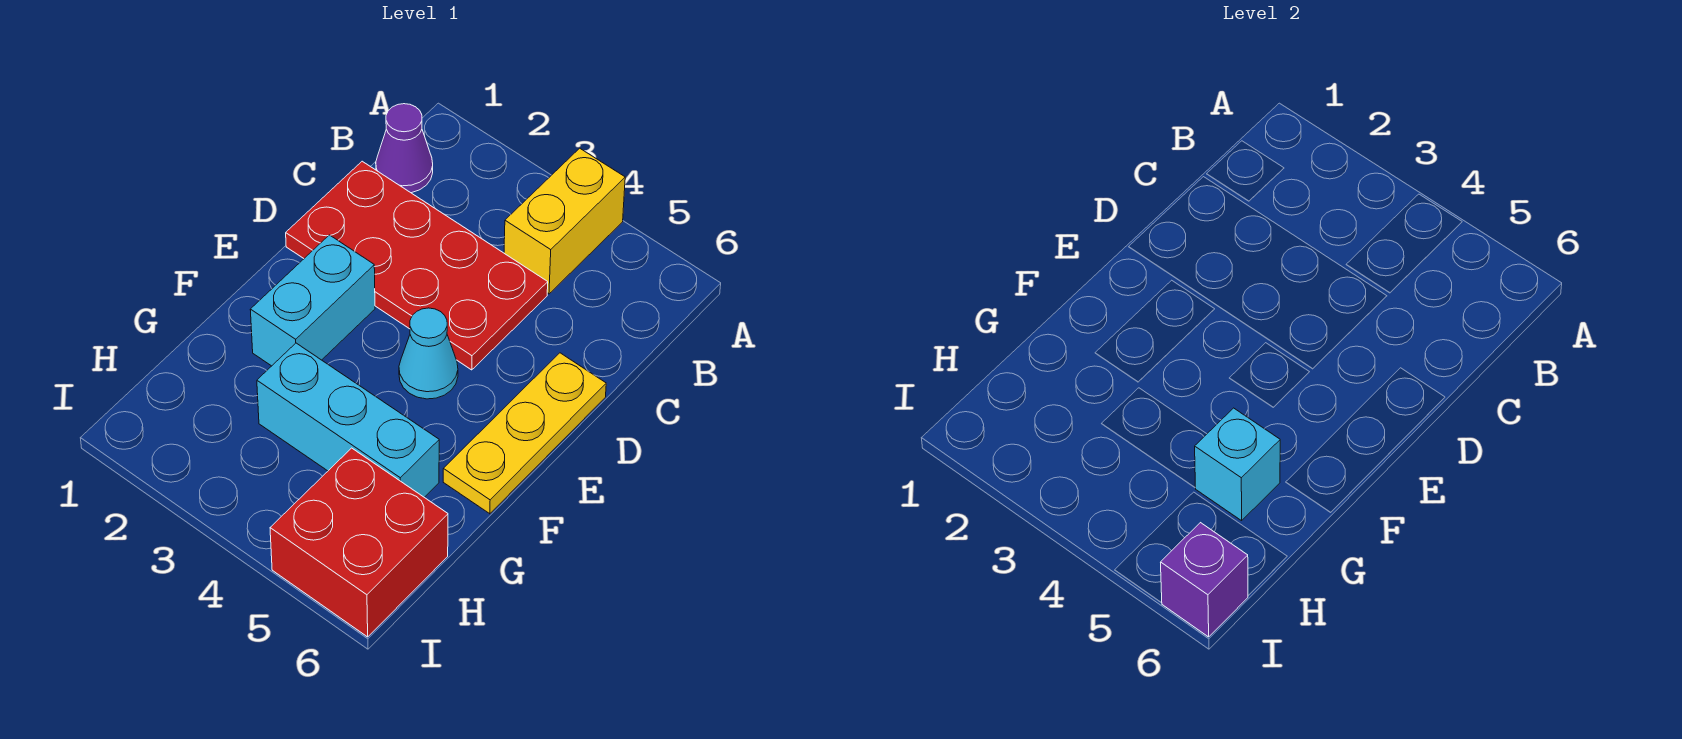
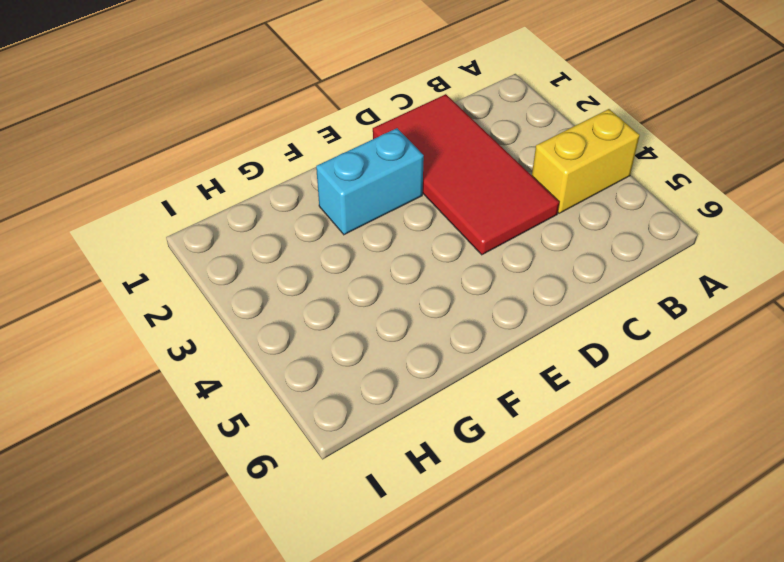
red tile C1:D4 level 1 -> red plate C1:D4 level 1
none -> purple cone B1 level 1
none -> yellow plate D6:F6 level 1

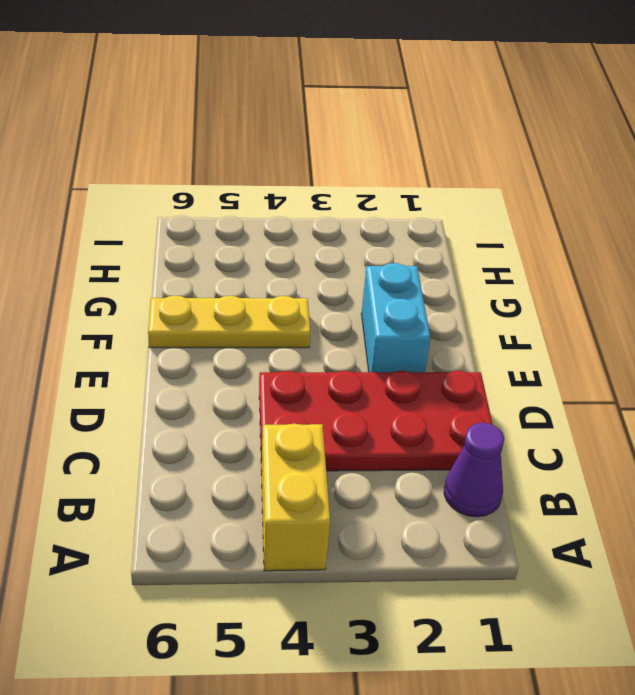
yellow plate F4:F6 level 1 -> yellow plate D6:F6 level 1
none -> cyan cone E4 level 1
none -> cyan brick G3:G5 level 1

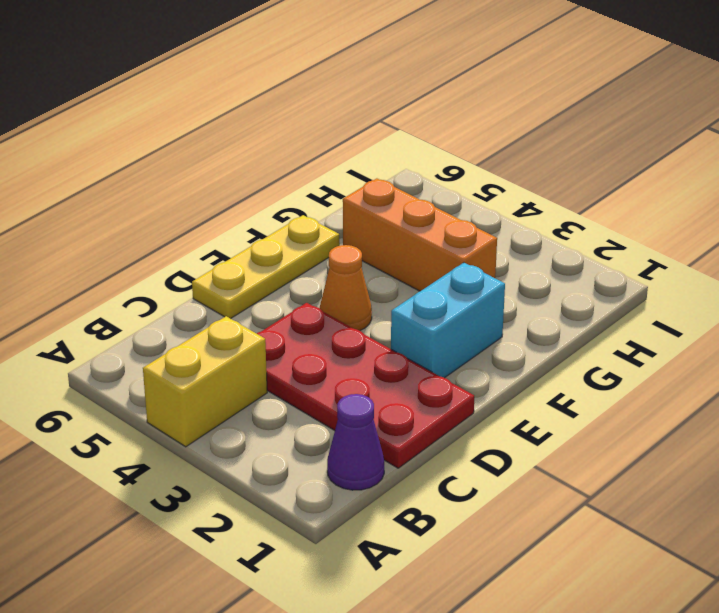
orange cone E4 level 1 -> cyan cone E4 level 1
orange brick G3:G5 level 1 -> cyan brick G3:G5 level 1
none -> red brick H5:I6 level 1
none -> cyan brick G5 level 2

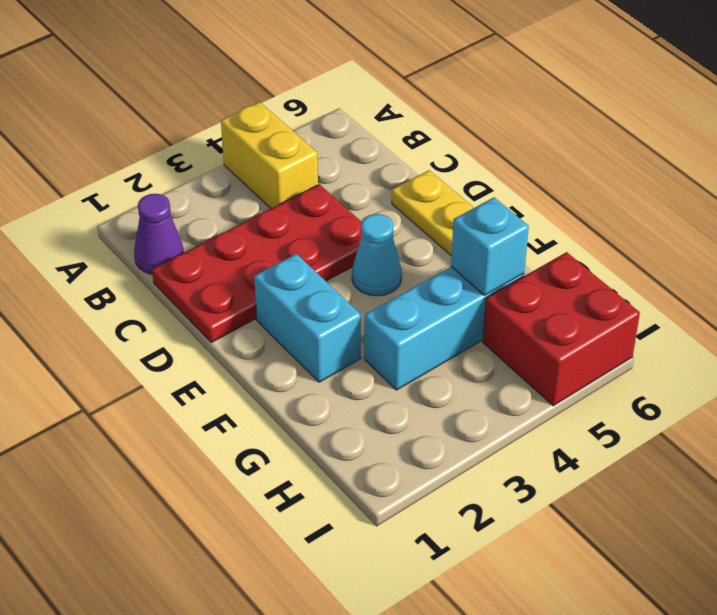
none -> purple brick I6 level 2

